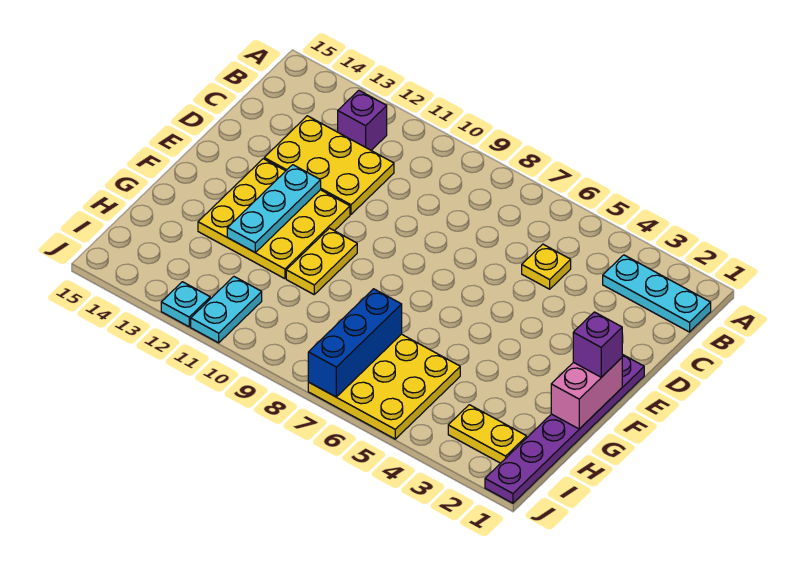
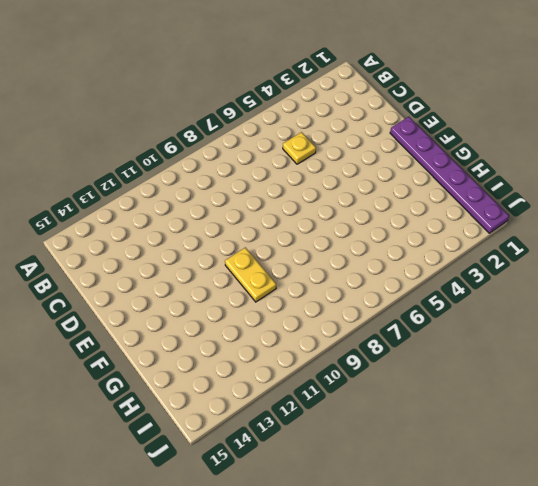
none -> cyan plate B1:B3 level 1
none -> purple brick B12 level 1
none -> yellow plate C11:D13 level 1

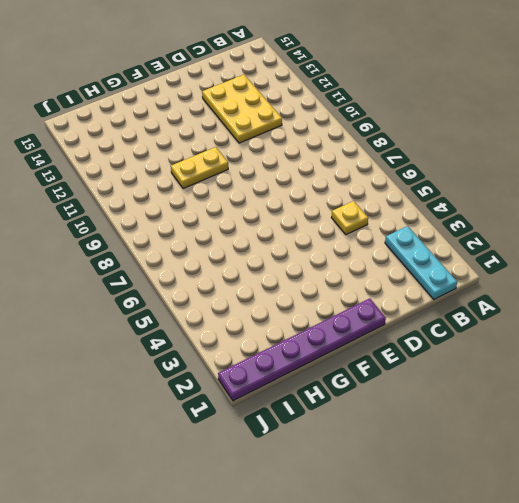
none -> purple brick B12 level 1
none -> yellow plate E11:G13 level 1
none -> yellow plate H5:J7 level 1

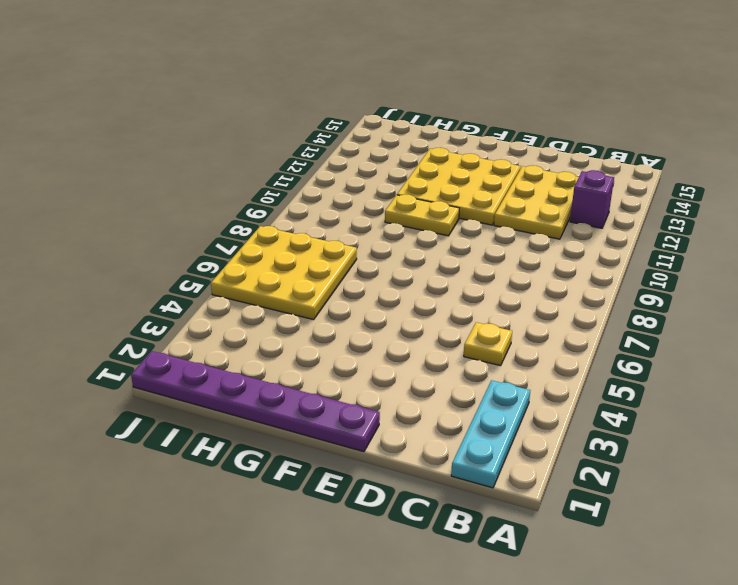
none -> yellow plate I2:I3 level 1
none -> cyan plate I11:J11 level 1
none -> cyan plate J12 level 1

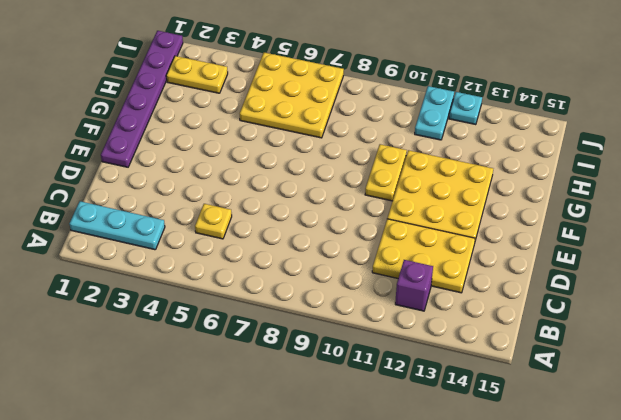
none -> cyan plate E12:G12 level 2
none -> pink brick F1:G1 level 2
none -> blue brick H7:J7 level 2

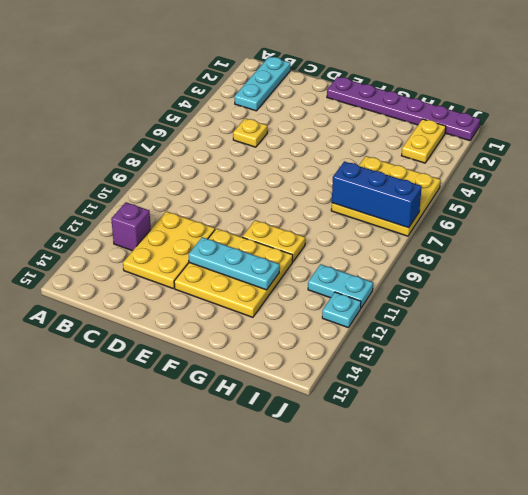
none -> pink brick F1:G1 level 2
none -> purple brick F1 level 3

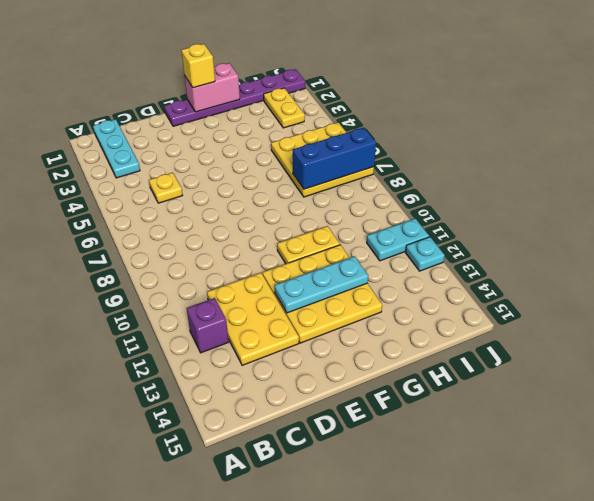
yellow brick F1 level 3 -> purple brick F1 level 3

